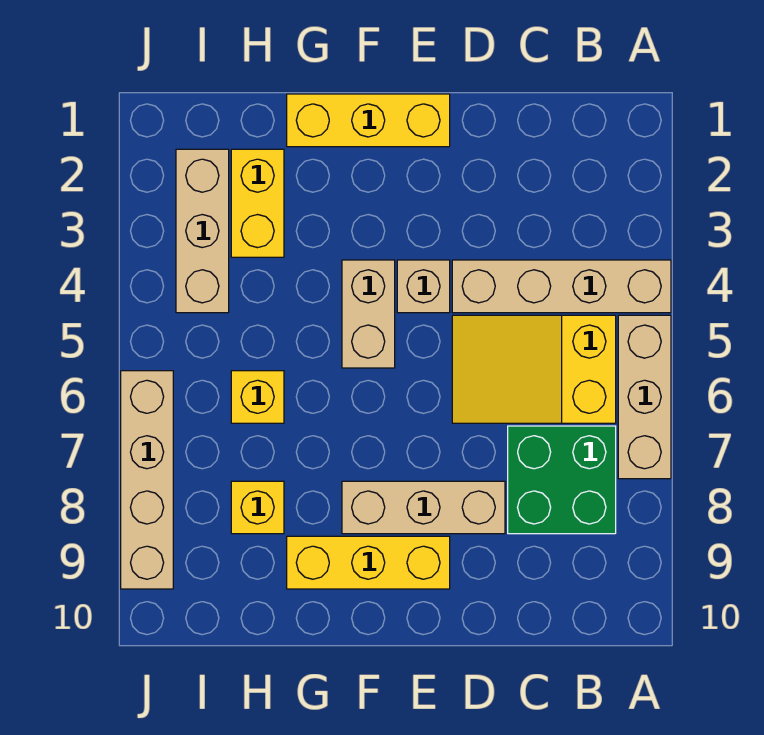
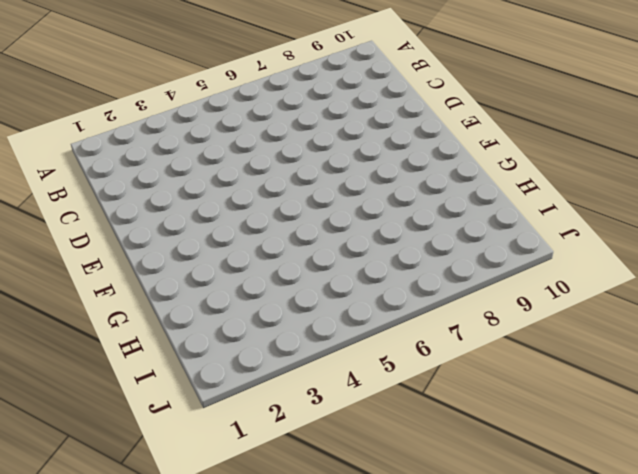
none -> tan brick A4:D4 level 1
none -> tan brick A5:A7 level 1
none -> yellow slope B5:D6 level 1 top B

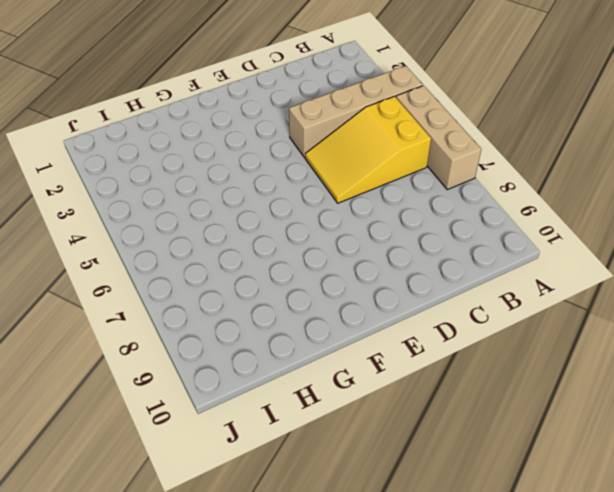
none -> green brick B7:C8 level 1
none -> tan brick D8:F8 level 1
none -> yellow brick E1:G1 level 1

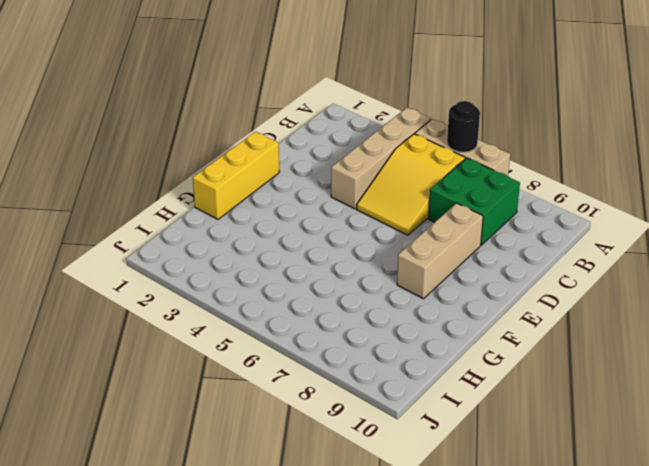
black round brick A6 level 2 -> none
none -> tan brick E4 level 1
none -> yellow brick E9:G9 level 1
none -> tan brick F4:F5 level 1

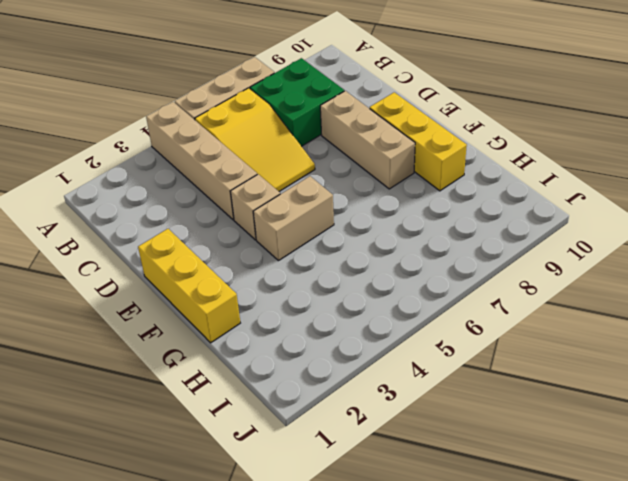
none -> yellow brick H2:H3 level 1
none -> yellow brick H6 level 1
none -> yellow brick H8 level 1

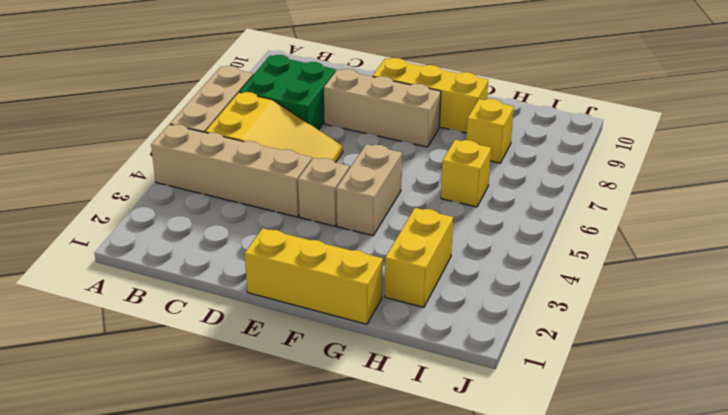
none -> tan brick I2:I4 level 1
none -> tan brick J6:J9 level 1

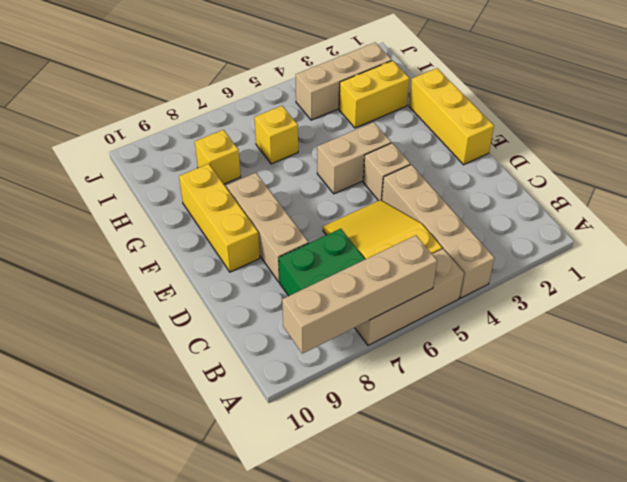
tan brick A6:A9 level 2 -> tan brick J6:J9 level 1

